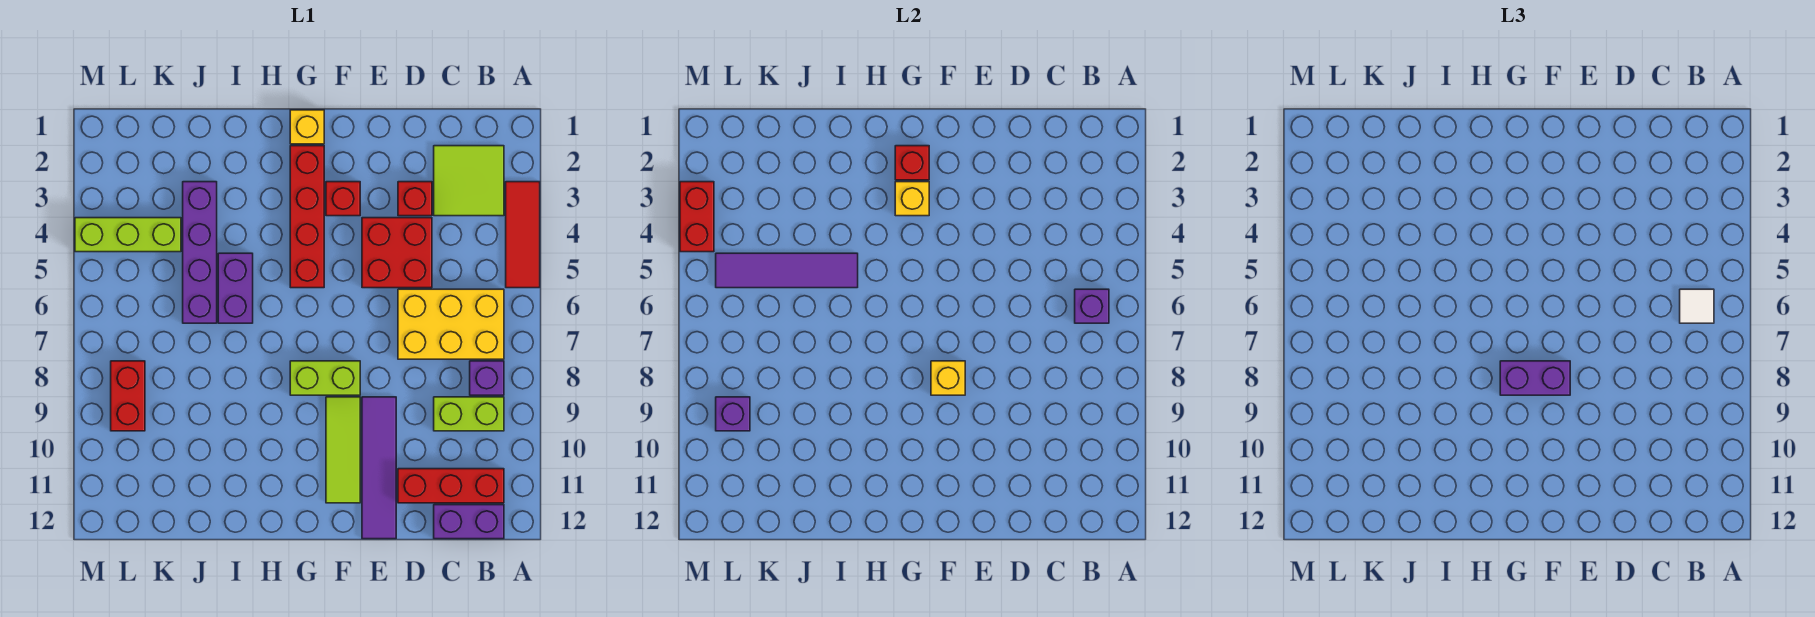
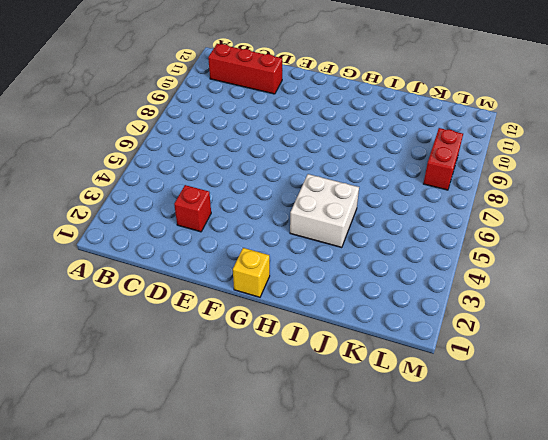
white brick H4:I5 level 1 -> purple brick I5:I6 level 1
none -> red tile A3:A5 level 1
none -> lime tile B2:C3 level 1
none -> yellow brick B6:D7 level 1

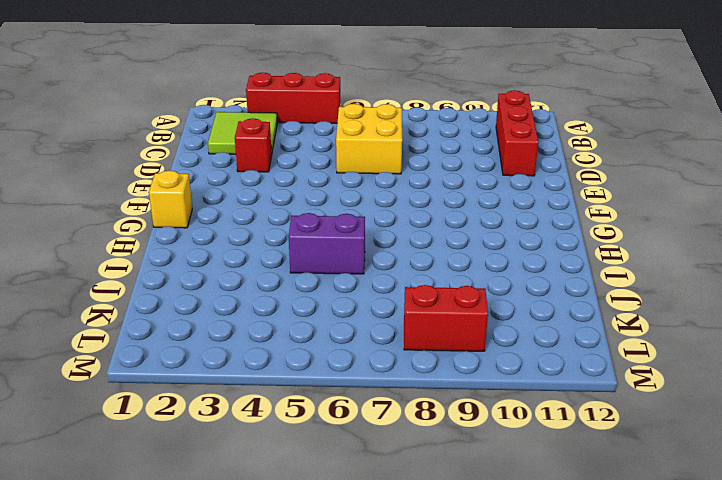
red brick A3:A5 level 1 -> red tile A3:A5 level 1
yellow brick C6:D7 level 1 -> yellow brick B6:D7 level 1
none -> purple brick B8 level 1
none -> lime brick B9:C9 level 1
none -> purple brick B12:C12 level 1

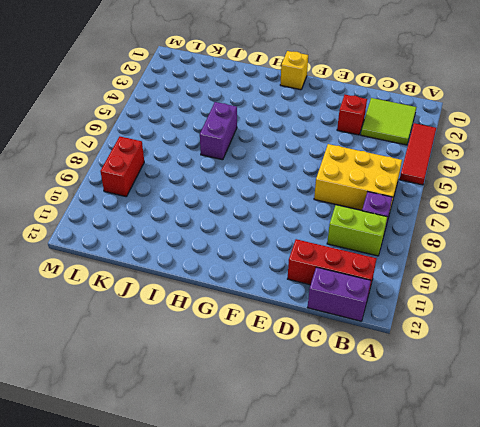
none -> red brick D4:E5 level 1
none -> purple tile E9:E12 level 1
none -> red brick F3 level 1

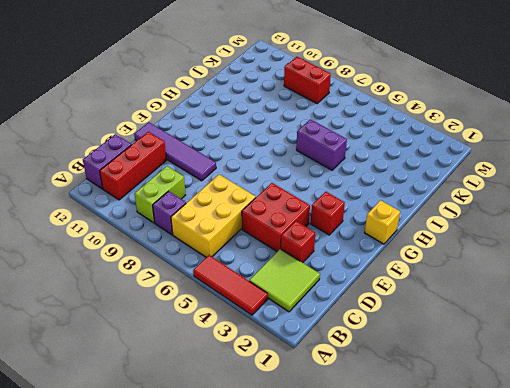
none -> lime brick F8:G8 level 1
none -> lime tile F9:F11 level 1
none -> red brick G2:G5 level 1

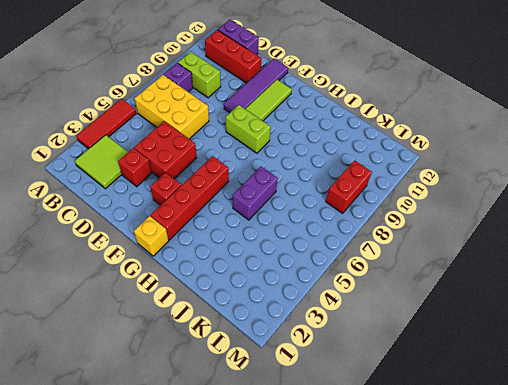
none -> purple brick J3:J6 level 1
none -> lime brick K4:M4 level 1
none -> purple brick B6 level 2

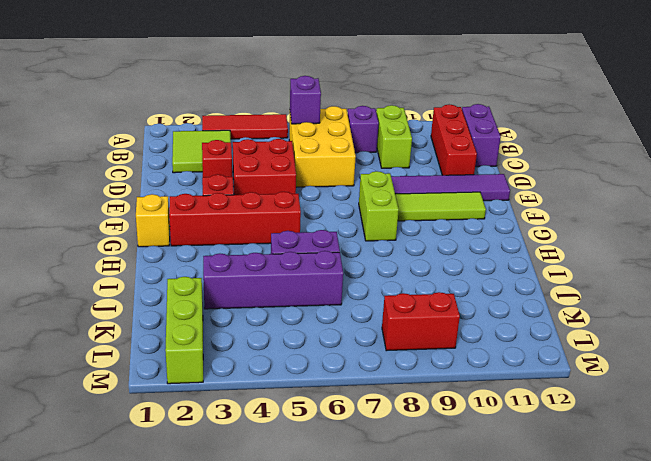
lime brick K2:M2 level 1 -> lime brick K4:M4 level 1
none -> yellow brick F8 level 2
none -> red brick G2 level 2
none -> yellow brick G3 level 2

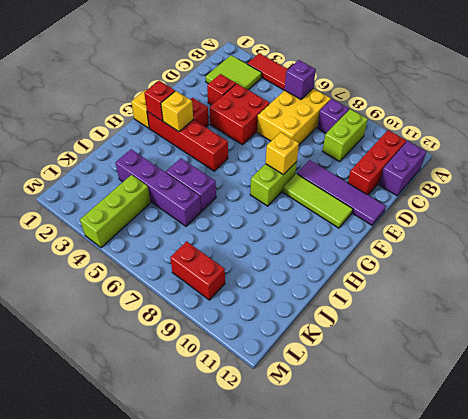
none -> purple tile I5:L5 level 2
none -> purple brick L9 level 2
none -> red brick M3:M4 level 2

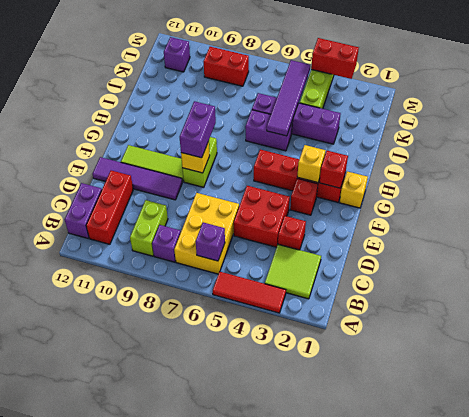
purple brick L11 level 1 -> purple brick L9 level 2
none -> white tile B6 level 3

